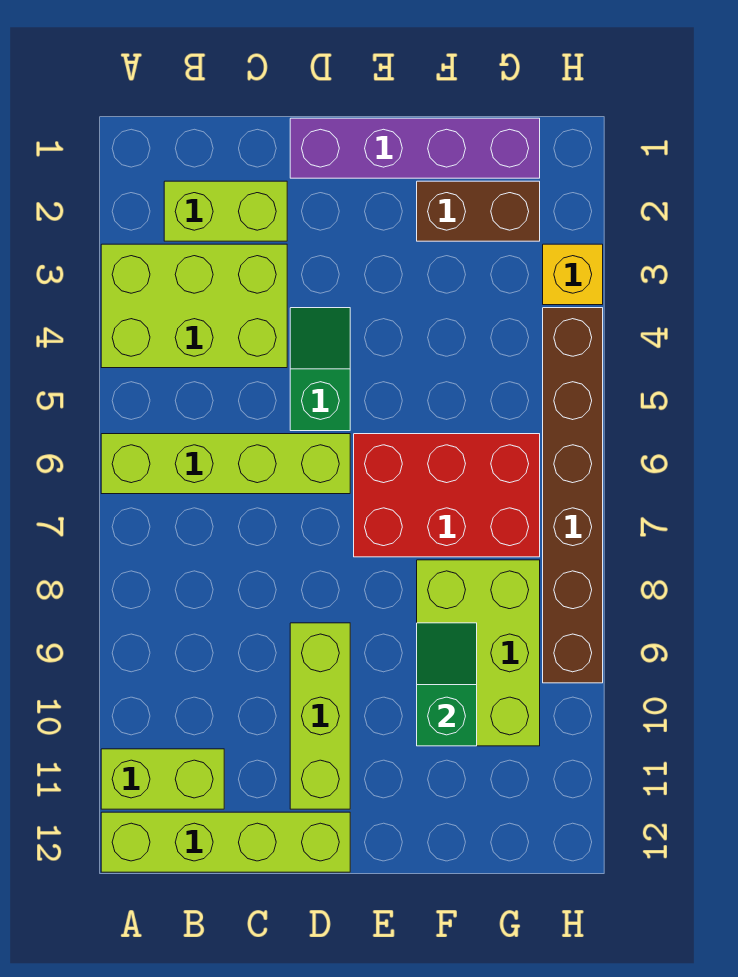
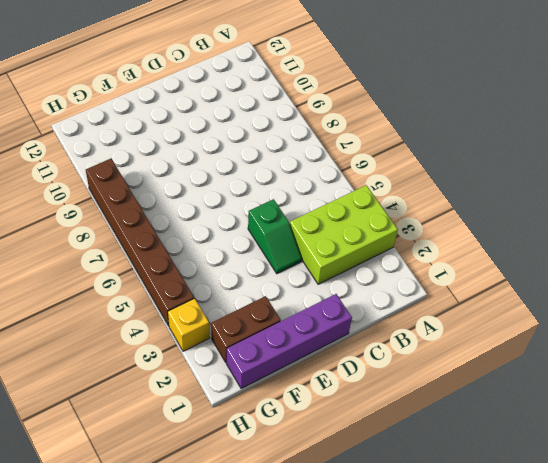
none -> lime brick A6:D6 level 1
none -> lime brick A11:B11 level 1
none -> lime brick A12:D12 level 1

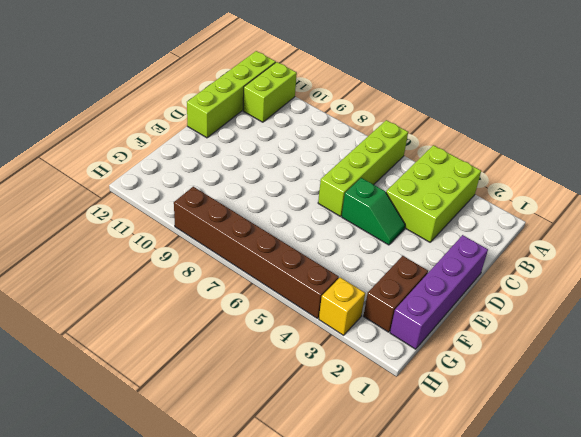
none -> lime brick B2:C2 level 1
none -> lime brick D9:D11 level 1
none -> red brick E6:G7 level 1

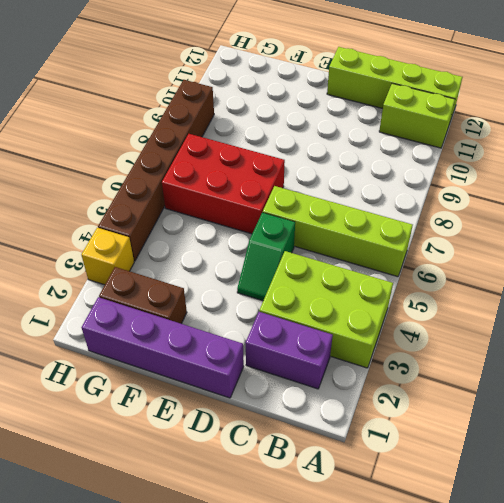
purple brick B2:C2 level 1 -> lime brick B2:C2 level 1
none -> lime brick D9:D11 level 1
none -> lime brick F8:G10 level 1
none -> green slope F9:F10 level 2 top 10

